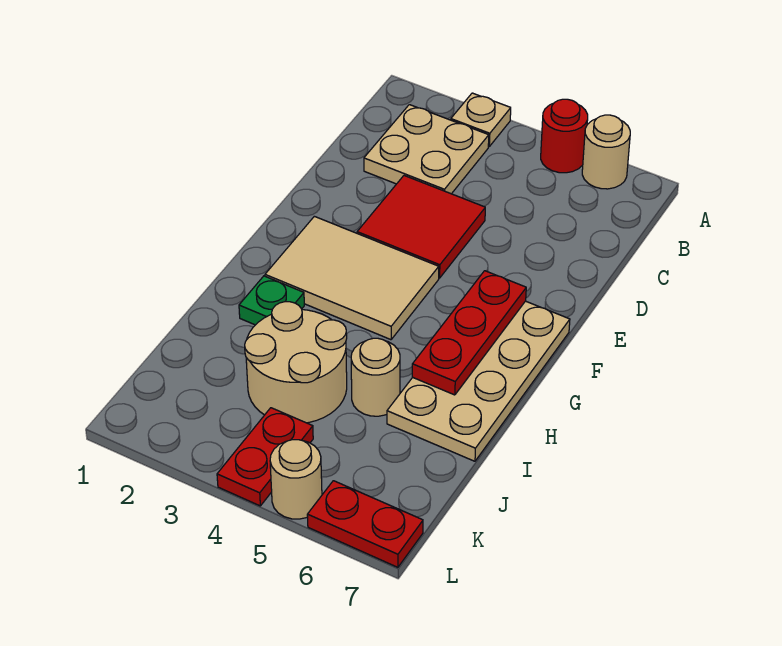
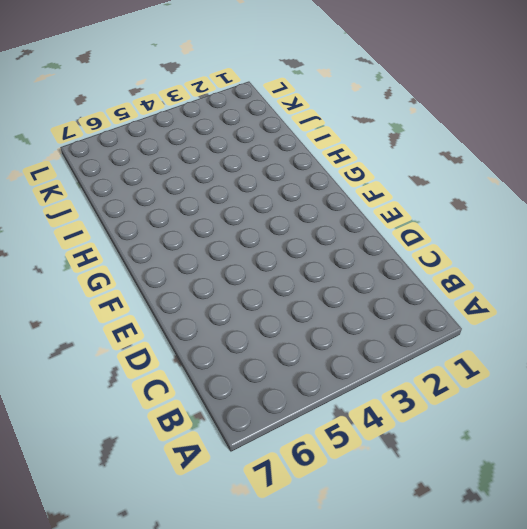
none -> tan plate A3 level 1
none -> red round brick A5 level 1
none -> tan round brick A6 level 1

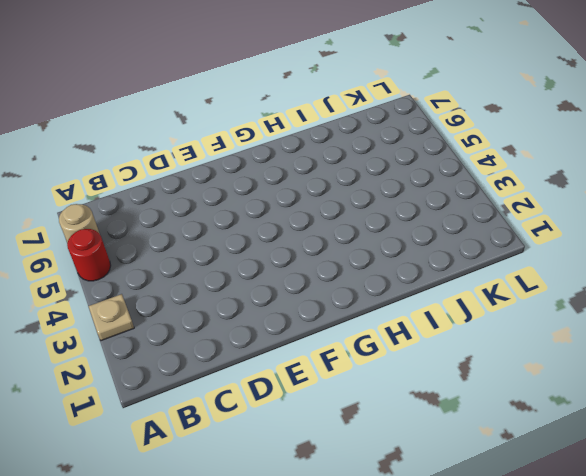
none -> tan plate B2:C3 level 1
none -> red tile D3:E4 level 1
none -> tan tile F2:G4 level 1

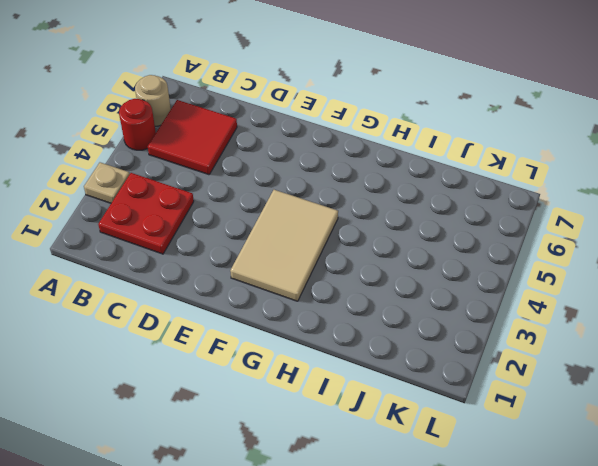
red plate B2:C3 level 1 -> tan plate B2:C3 level 1
red tile B5:C6 level 1 -> red tile D3:E4 level 1
none -> tan plate F6:I7 level 1
none -> green plate H2 level 1
none -> tan round brick I3:J4 level 1

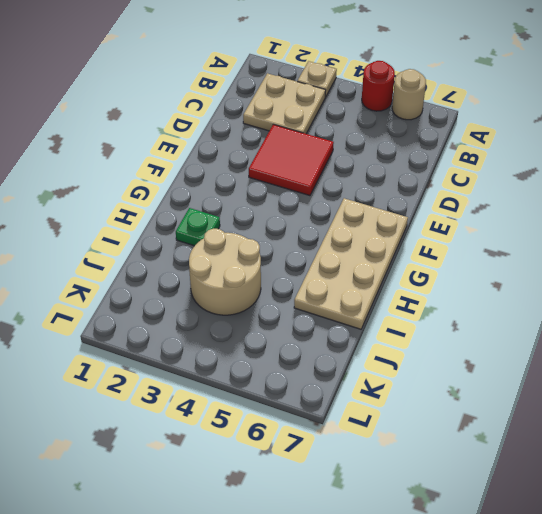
none -> tan tile F2:G4 level 1
none -> tan round brick I5 level 1
none -> red plate K4:L4 level 1

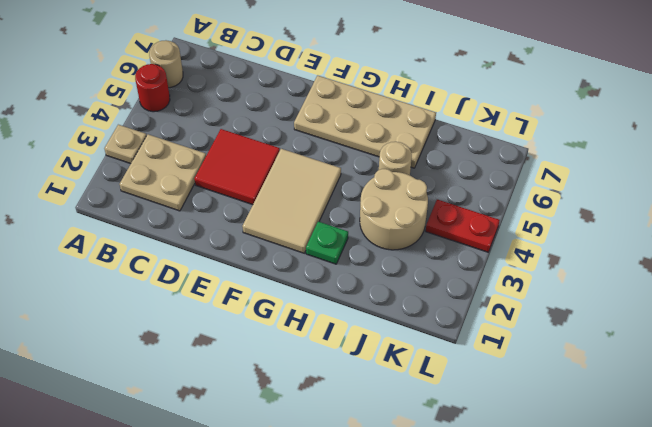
none -> tan round brick L5 level 1
none -> red plate L6:L7 level 1
none -> red plate F6:H6 level 2

